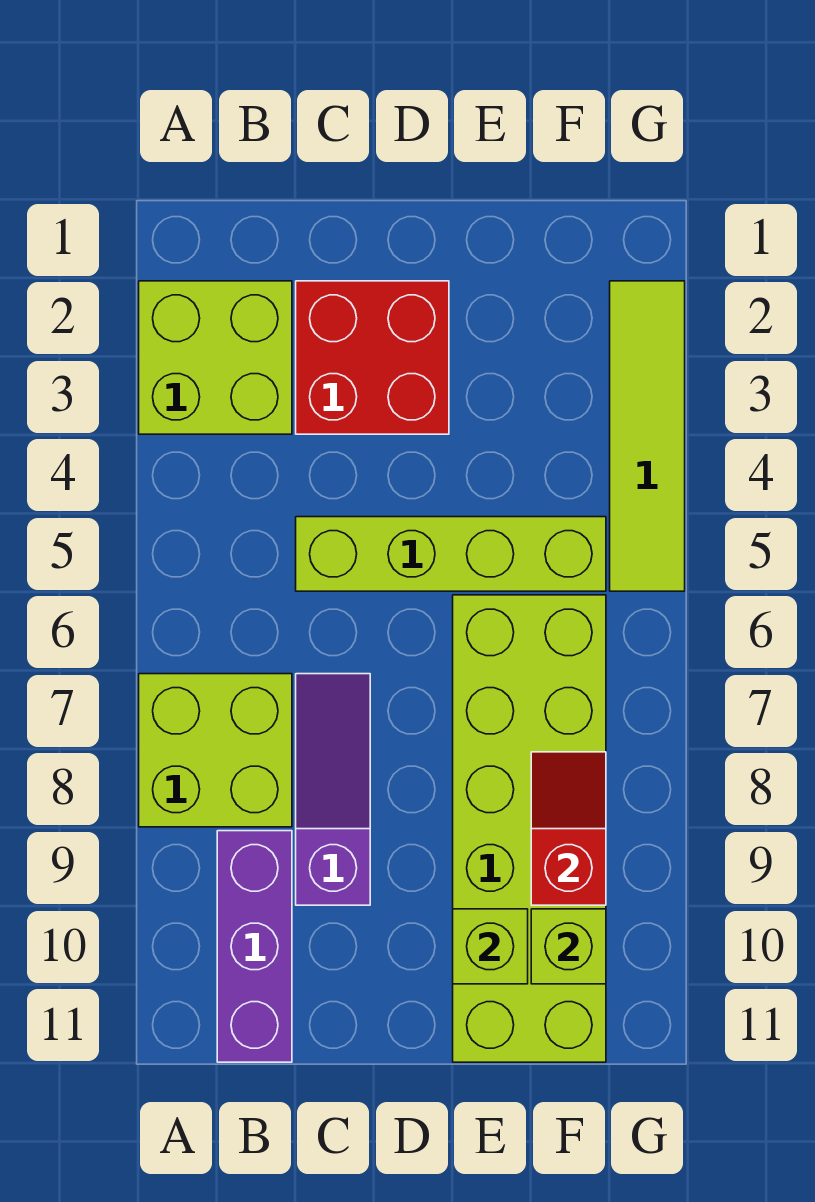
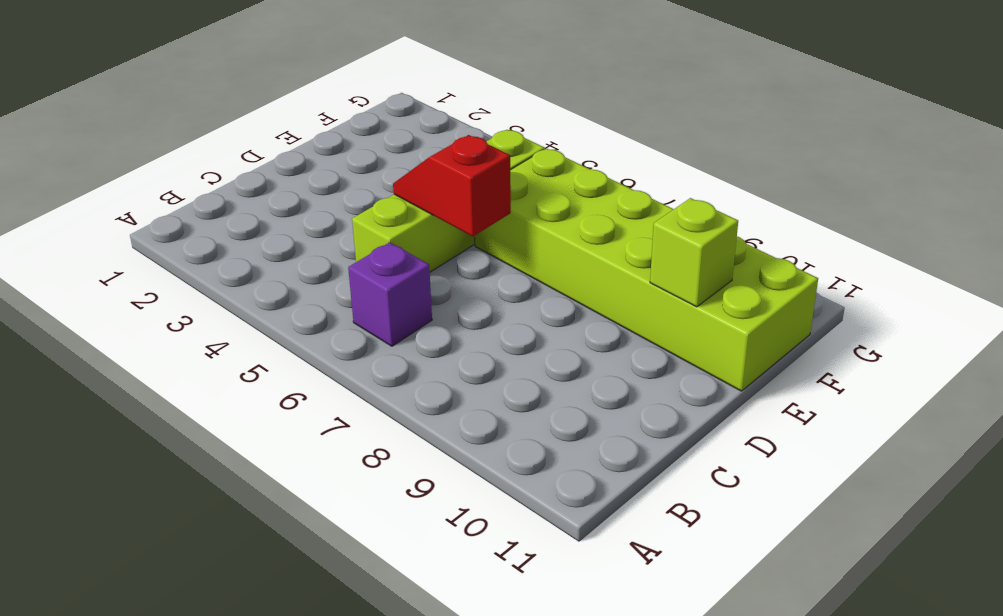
purple brick B6 level 1 -> none
red slope D5:D6 level 2 top 6 -> red slope F8:F9 level 2 top 9
none -> lime brick A2:B3 level 1
none -> lime brick A7:B8 level 1

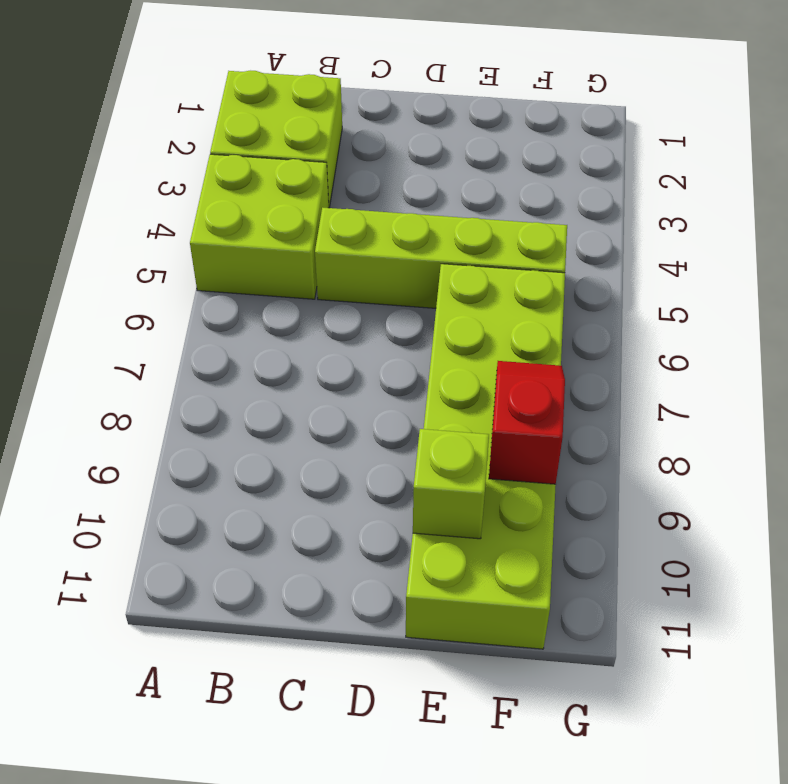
lime brick A4:B5 level 1 -> lime brick A7:B8 level 1
none -> purple brick B9:B11 level 1
none -> red brick C2:D3 level 1

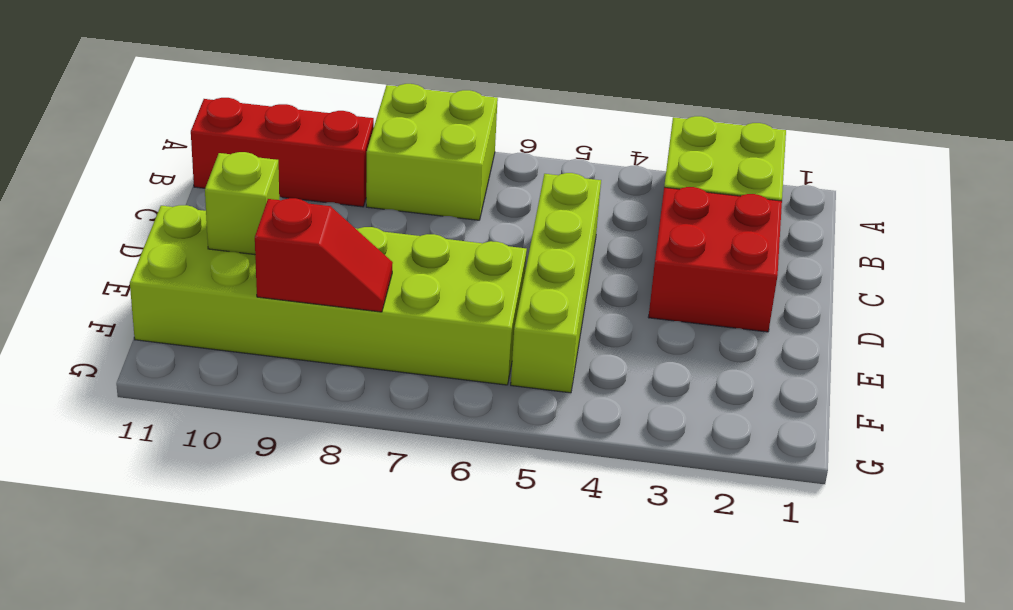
red brick B9:B11 level 1 -> purple brick B9:B11 level 1
none -> purple slope C7:C9 level 1 top 9
none -> lime tile G2:G5 level 1

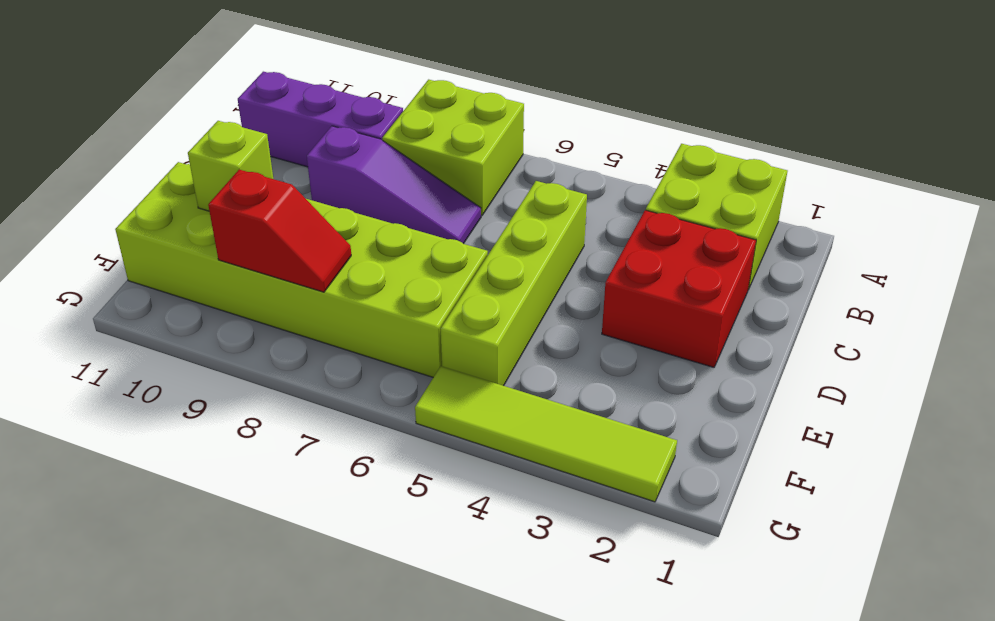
none -> lime brick F10 level 2

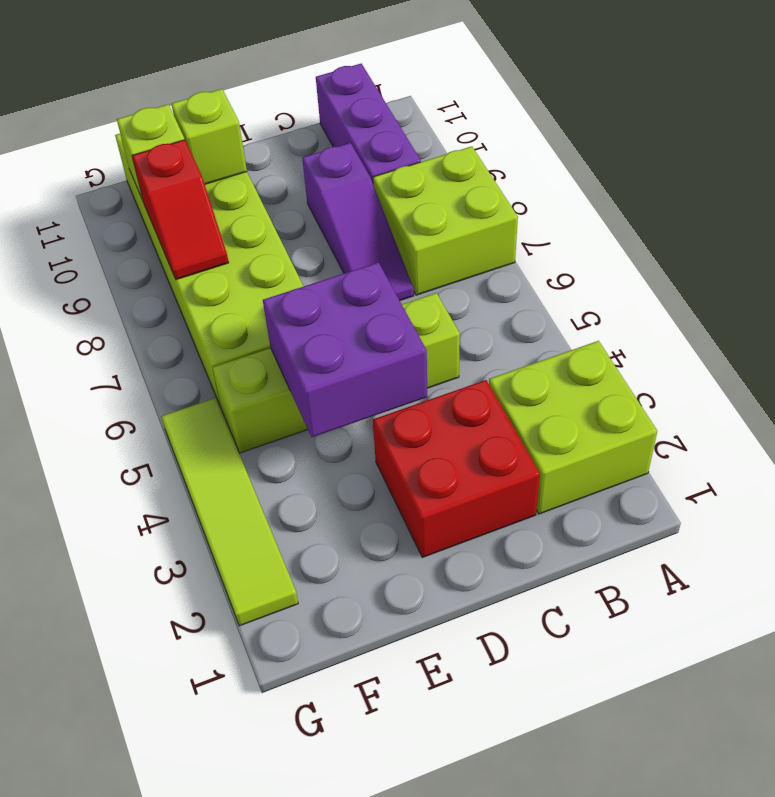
purple brick D4:E5 level 2 -> none

